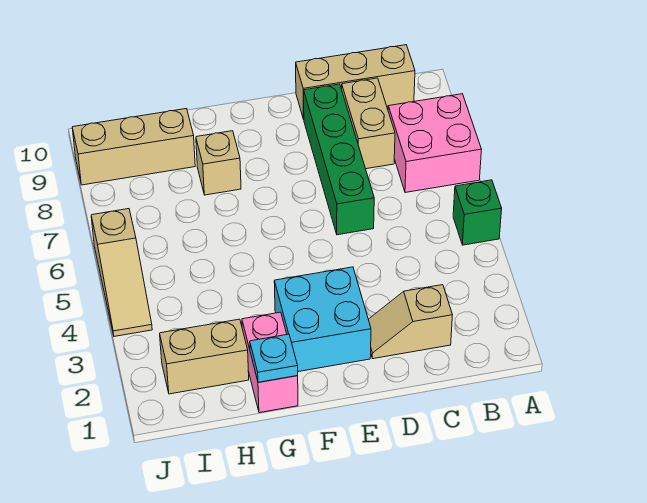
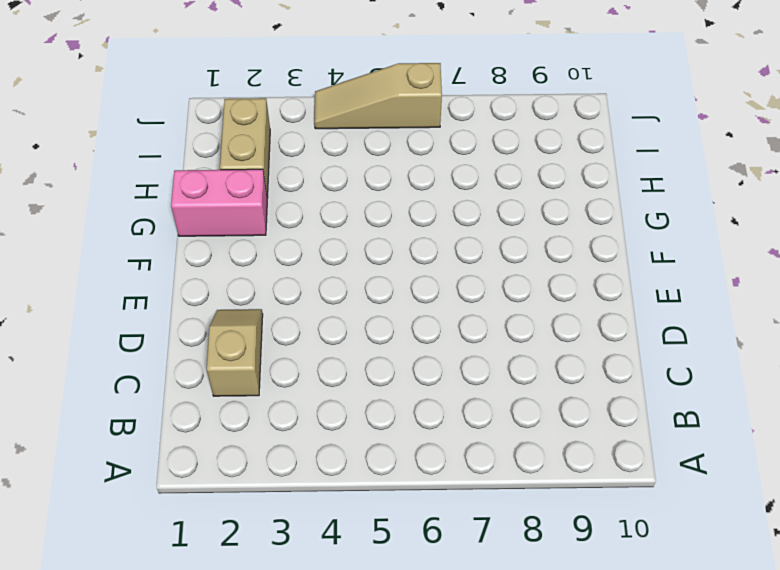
none -> green brick A5 level 1
none -> pink brick A7:B8 level 1
none -> tan brick B10:D10 level 1

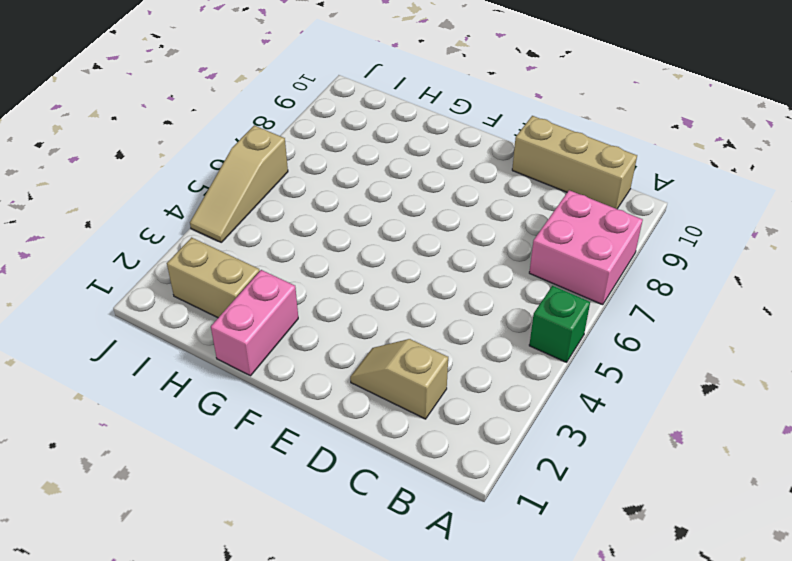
none -> tan brick C8:C9 level 1
none -> green brick D6:D9 level 1
none -> cyan brick E2:F3 level 1

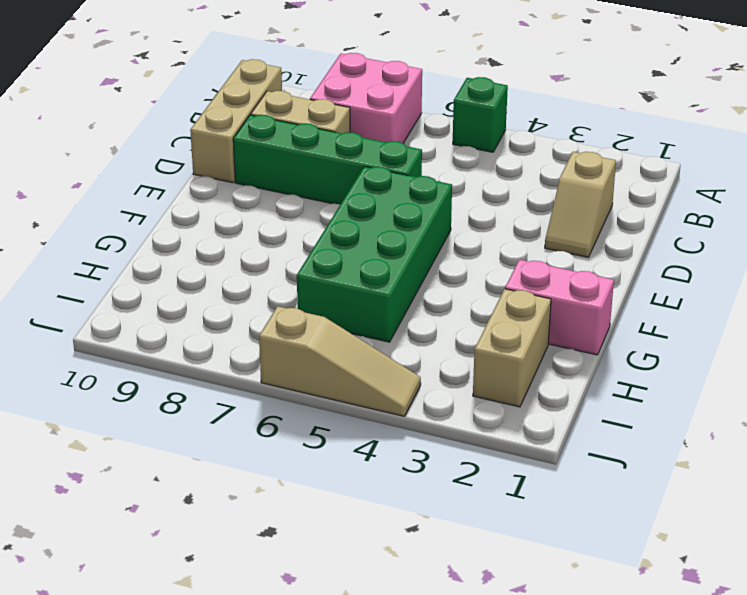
green brick E5:H6 level 1 -> none
none -> cyan brick E2:F3 level 1
none -> tan brick G8 level 1
none -> tan brick H9:J9 level 1

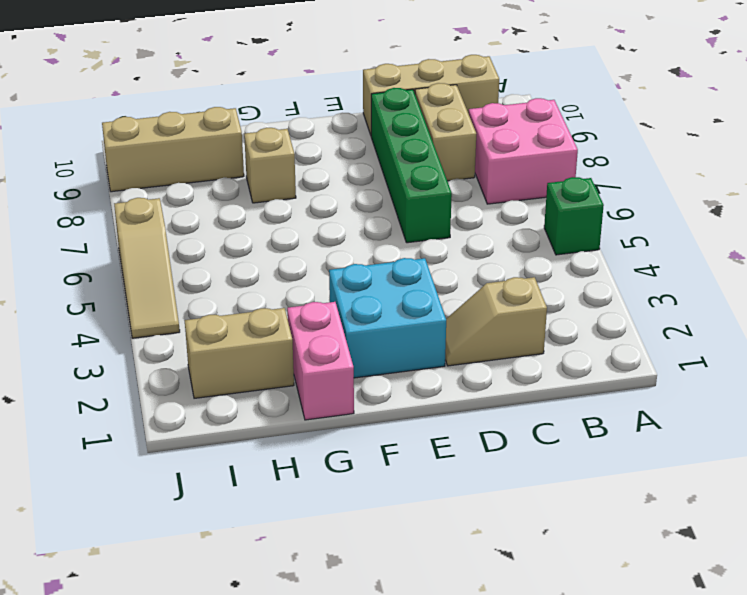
none -> cyan plate G1 level 2

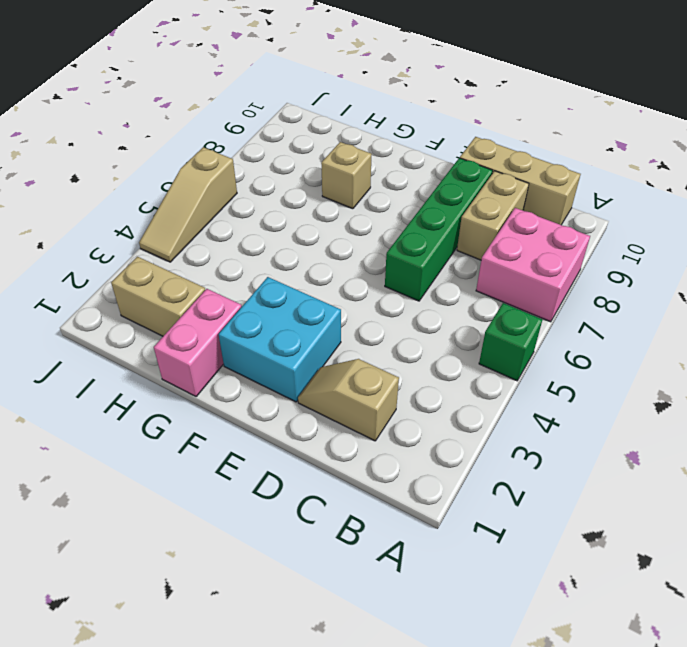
none -> tan brick H9:J9 level 1
none -> cyan plate G1 level 2

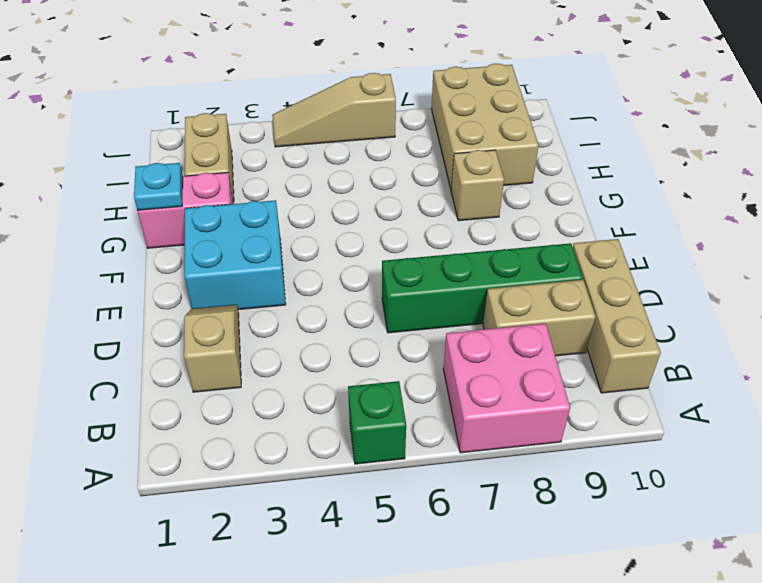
tan brick H8:J9 level 1 -> tan brick H9:J9 level 1

